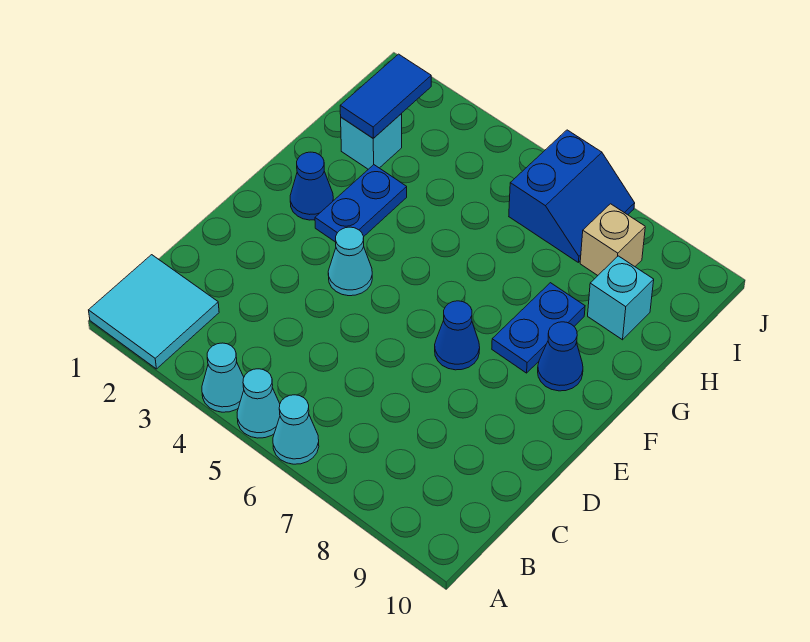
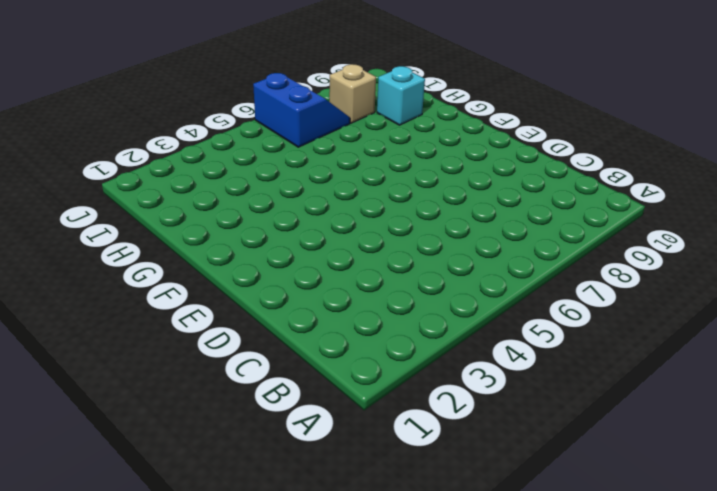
none -> cyan tile A1:B2 level 1
none -> cyan cone A4 level 1
none -> cyan cone A5 level 1

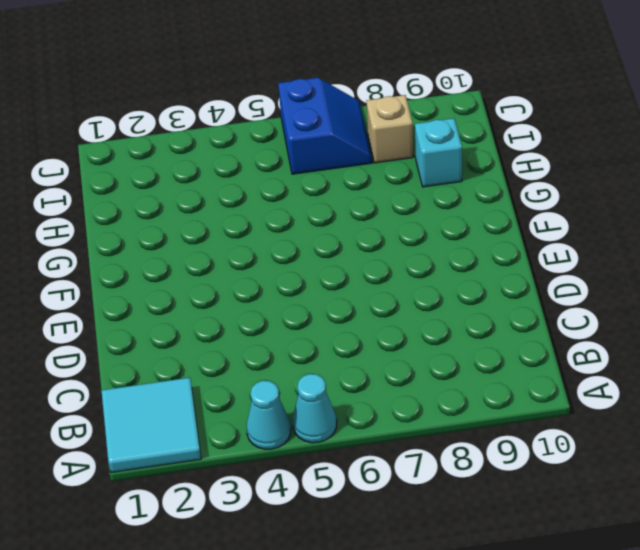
none -> cyan cone A6 level 1
none -> cyan cone E4 level 1
none -> blue cone E7 level 1

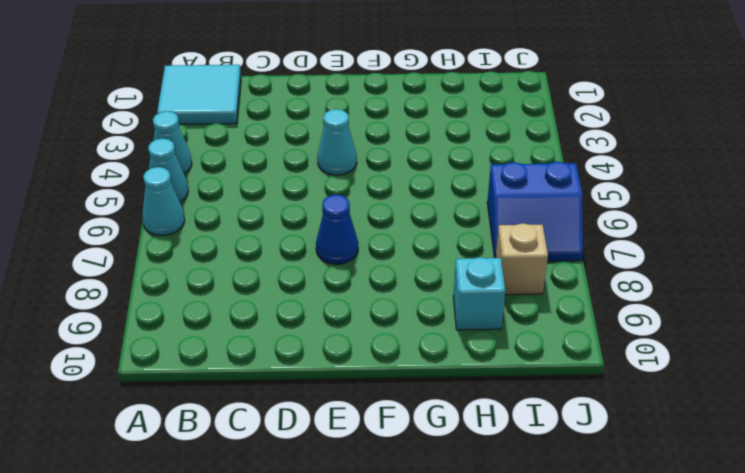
none -> blue cone F2 level 1
none -> blue plate F3:G3 level 1
none -> blue plate F8:G8 level 1

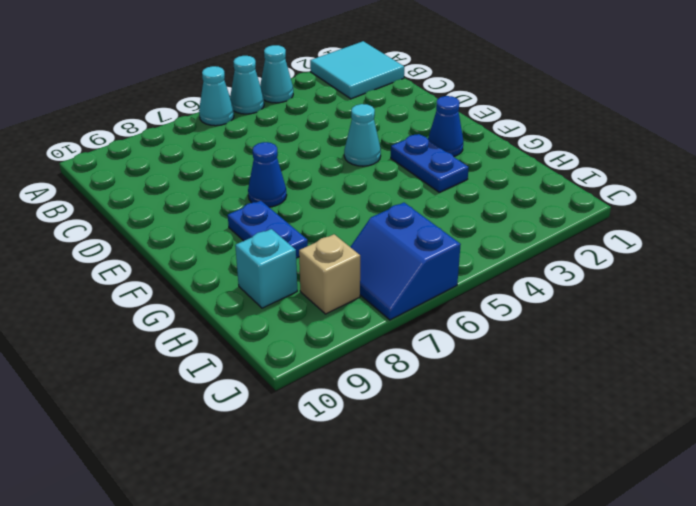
none -> blue cone F9 level 1
none -> cyan brick H2 level 1
none -> blue tile H2:I2 level 2

